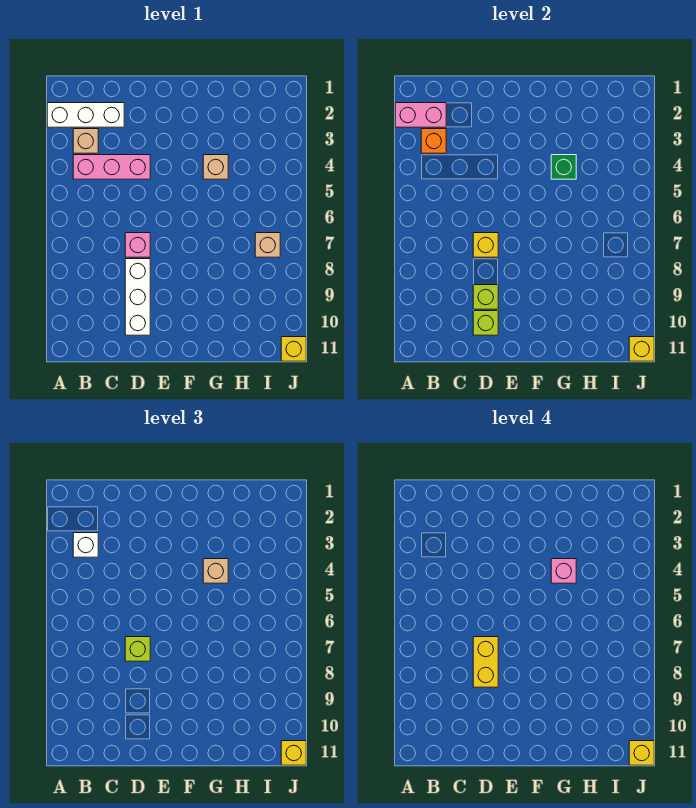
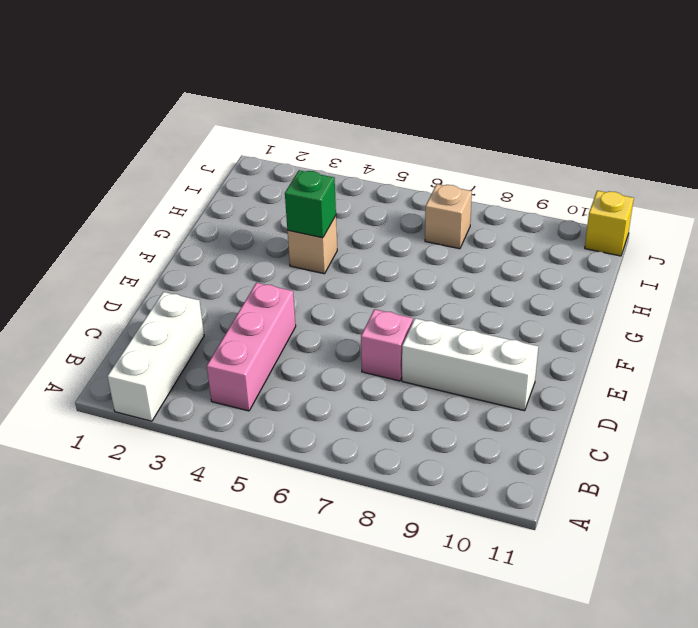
none -> tan brick B3 level 1
none -> pink brick A2:B2 level 2
none -> orange brick B3 level 2

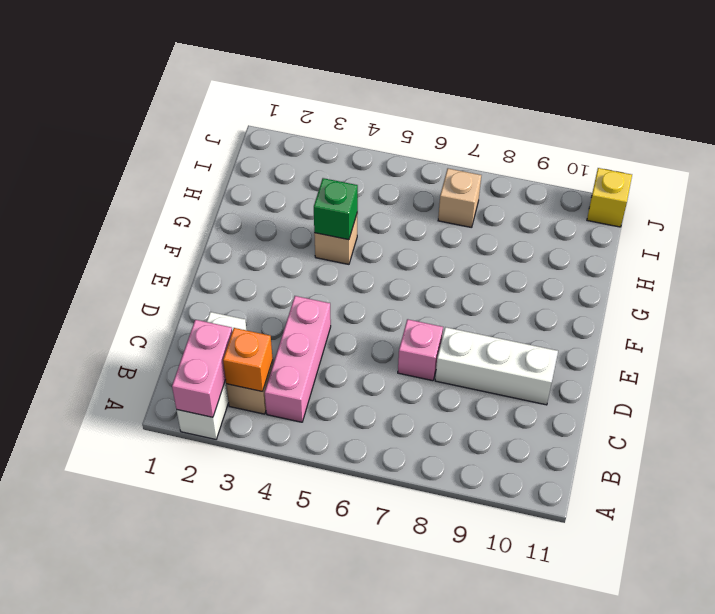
none -> yellow brick D7 level 2
none -> lime brick D9 level 2
none -> lime brick D10 level 2

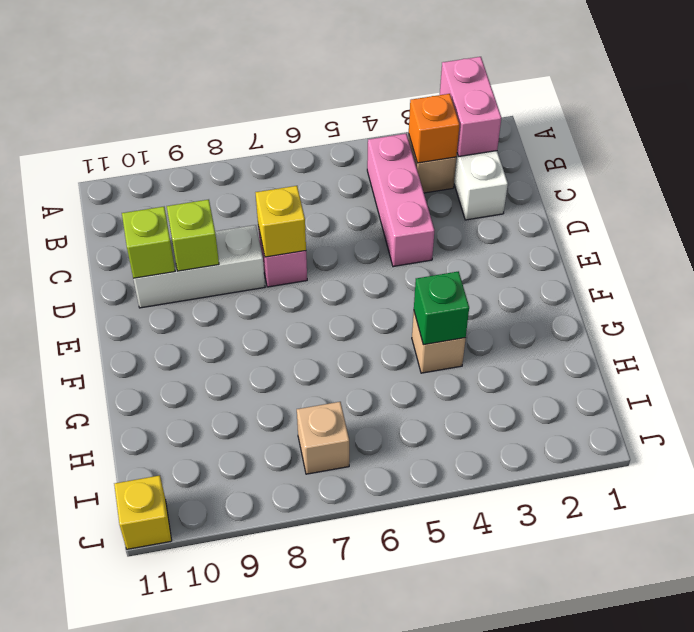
none -> yellow brick J11 level 2
none -> white brick B3 level 3
none -> lime brick D7 level 3

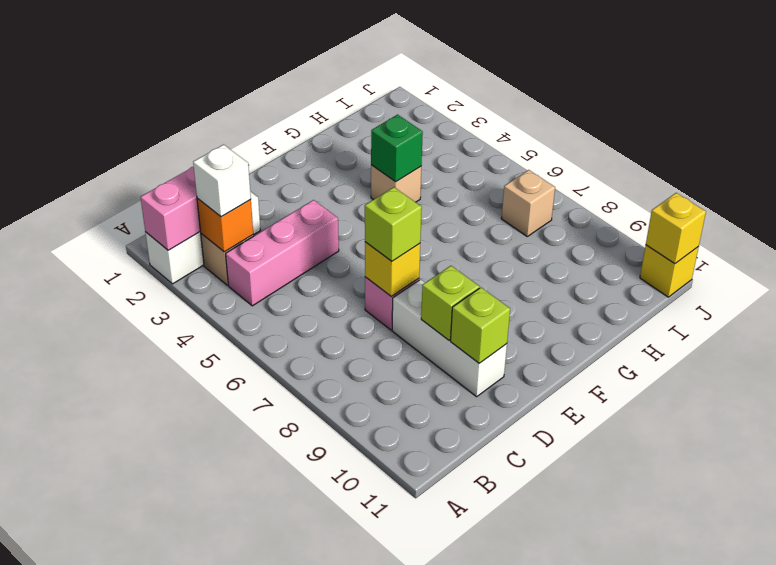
none -> tan brick G4 level 3
none -> yellow brick J11 level 3
none -> yellow brick D7:D8 level 4

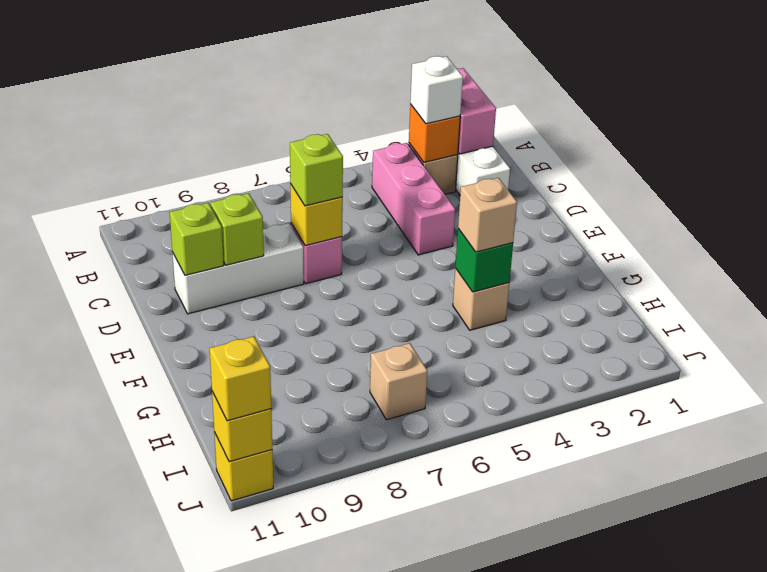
none -> yellow brick D7:D8 level 4
none -> pink brick G4 level 4
none -> yellow brick J11 level 4

